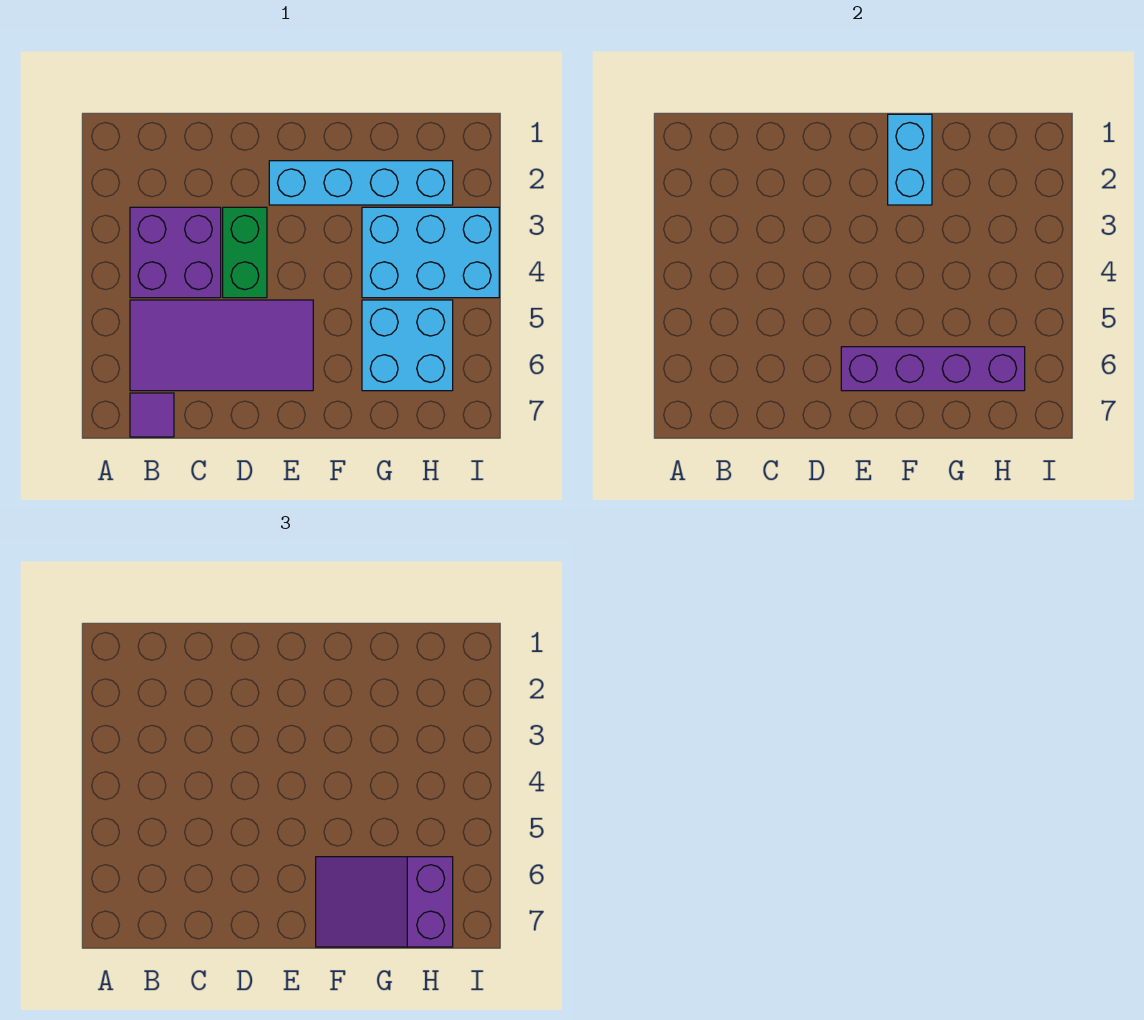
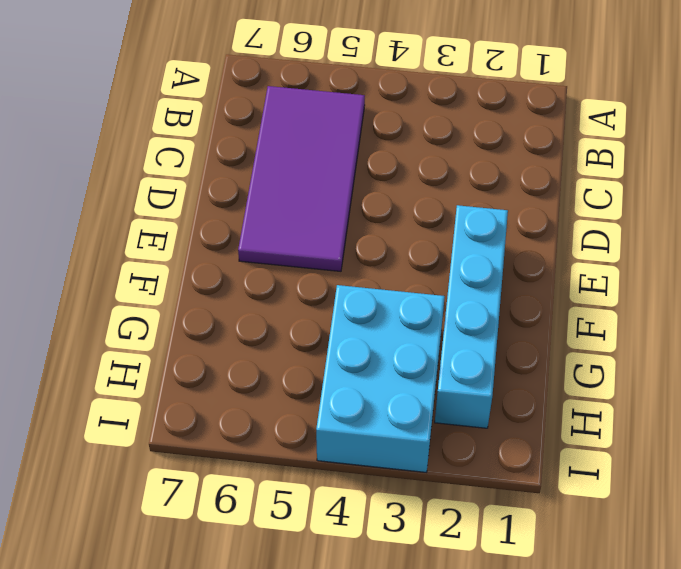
none -> purple brick B3:C4 level 1
none -> purple tile B7 level 1

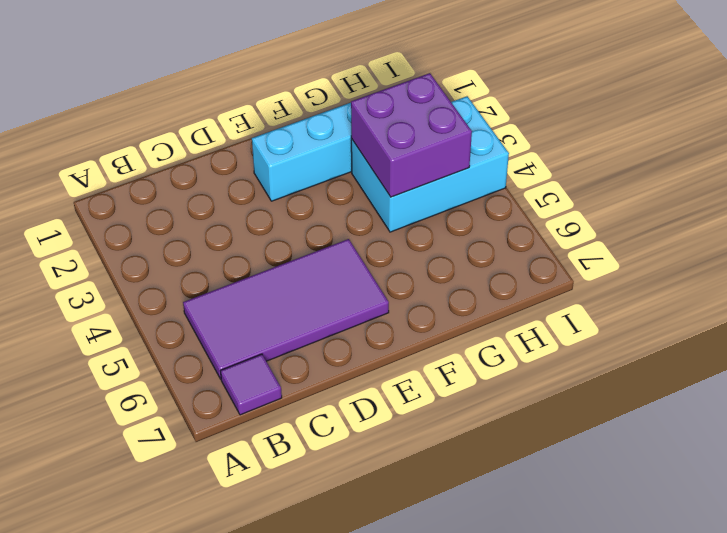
purple brick G3:H4 level 2 -> purple brick B3:C4 level 1
none -> green brick D3:D4 level 1
none -> cyan brick G5:H6 level 1

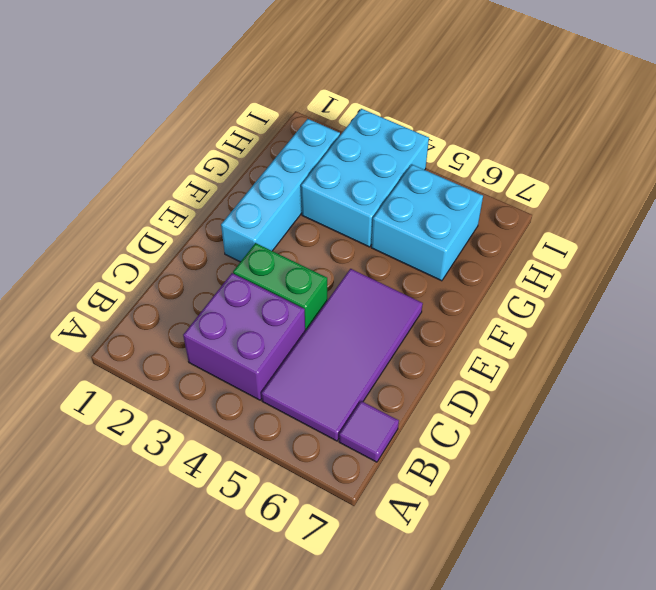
none -> purple brick E6:H6 level 2
none -> cyan brick F1:F2 level 2

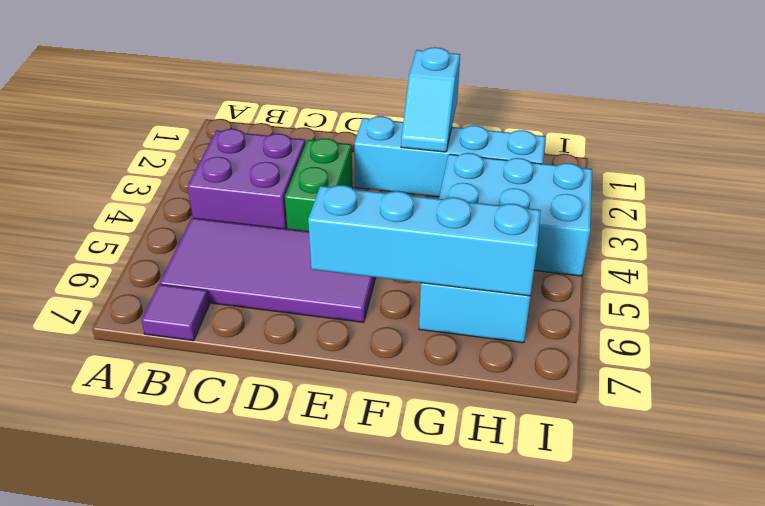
cyan brick E6:H6 level 2 -> purple brick E6:H6 level 2
cyan slope F1:F2 level 2 top 1 -> cyan brick F1:F2 level 2
none -> purple slope F6:H7 level 3 top H

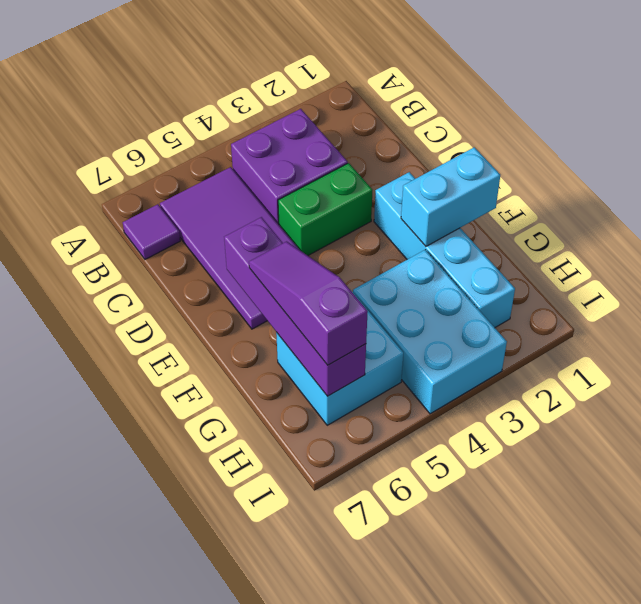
purple slope F6:H6 level 3 top H -> purple slope F6:H7 level 3 top H

